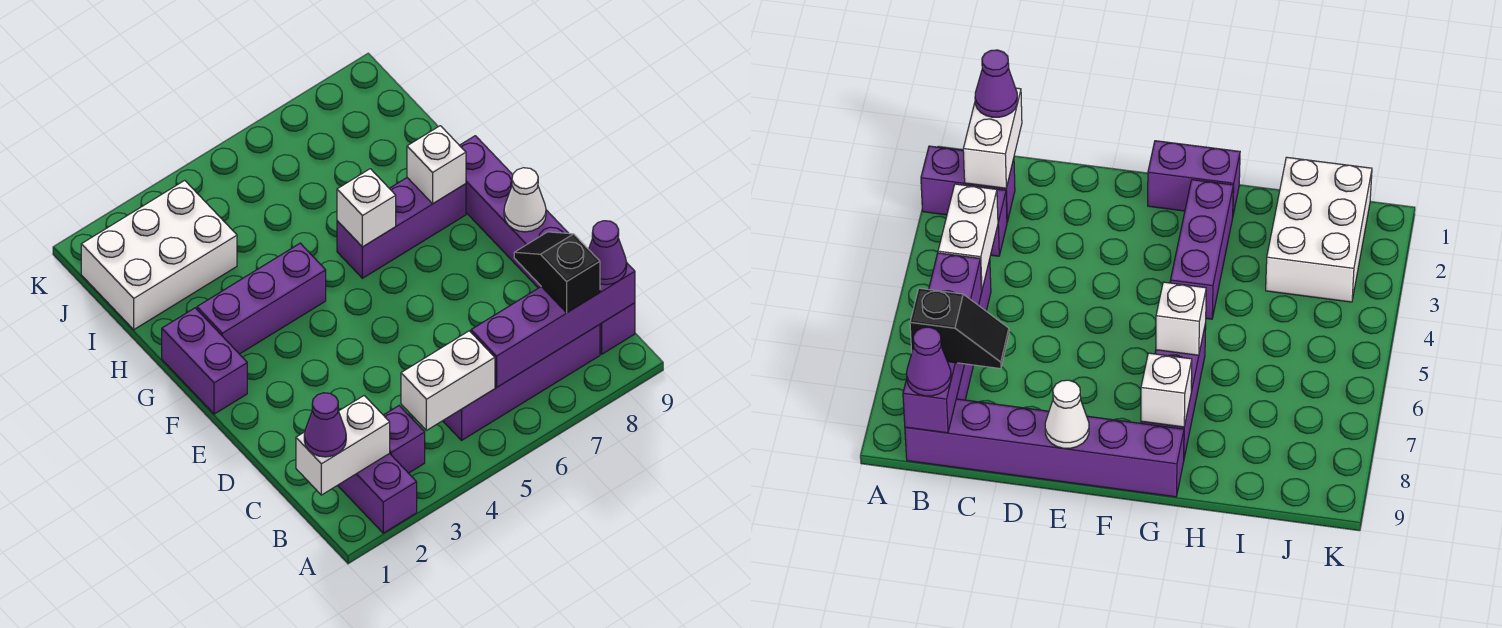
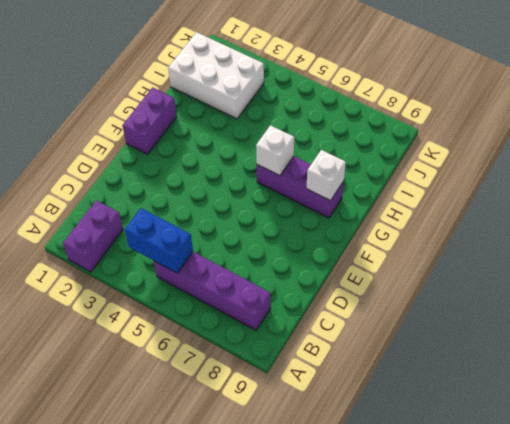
blue brick B4:B5 level 2 -> white brick B4:B5 level 2
none -> purple brick B3 level 1
none -> purple brick B9:G9 level 1
none -> purple brick G2:G4 level 1

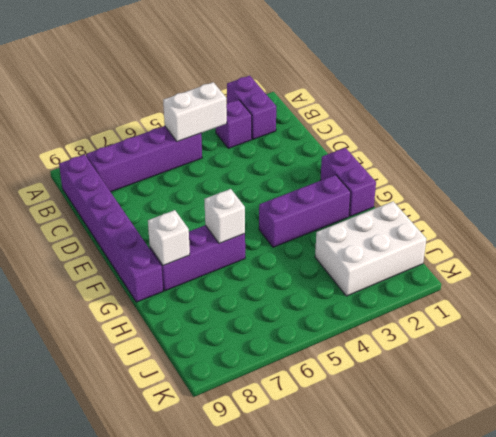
none -> white brick B1:B2 level 2
none -> purple brick B6:B9 level 2
none -> white cone E9 level 2

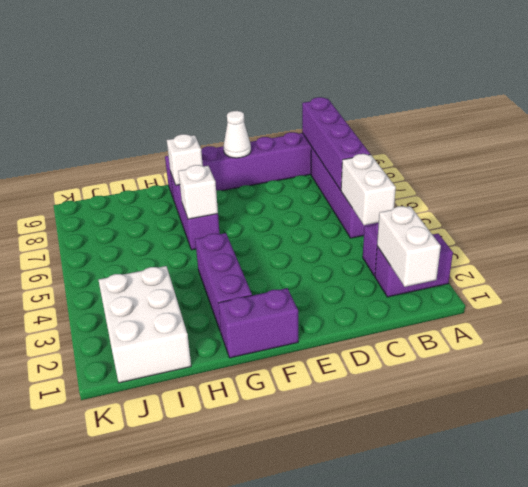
none -> purple cone B1 level 3
none -> black slope B8:C8 level 3 top B
none -> purple cone B9 level 3

